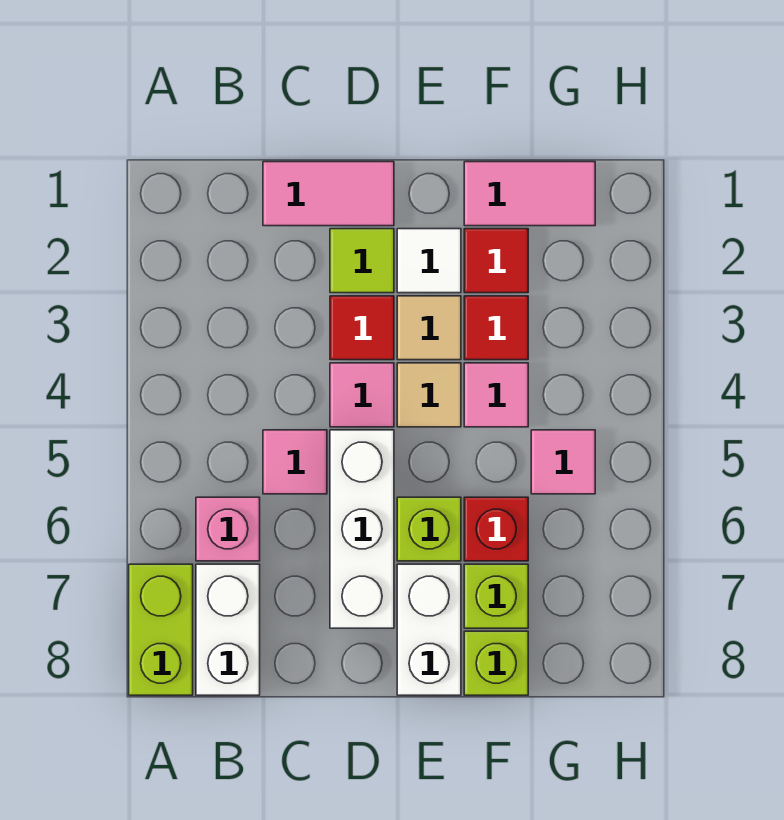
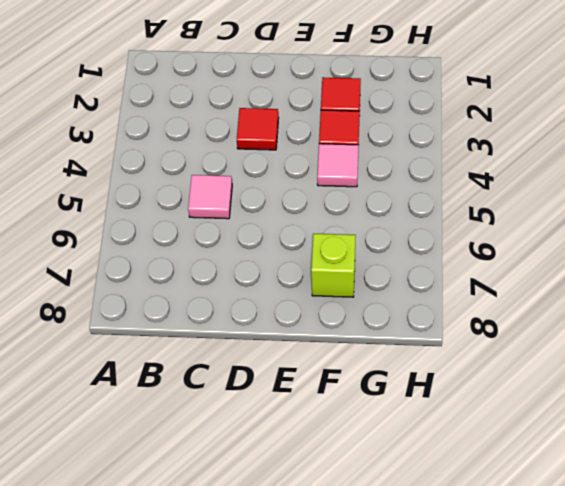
none -> lime brick A7:A8 level 1
none -> pink brick B6 level 1
none -> white brick B7:B8 level 1

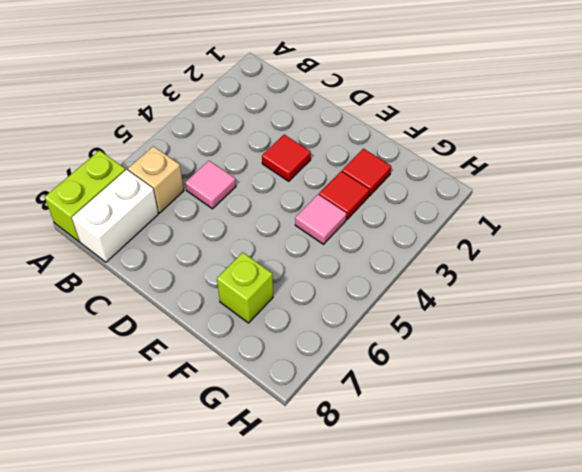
tan brick B6 level 1 -> pink brick B6 level 1
none -> pink tile C1:D1 level 1
none -> lime tile D2 level 1
none -> pink tile D4 level 1

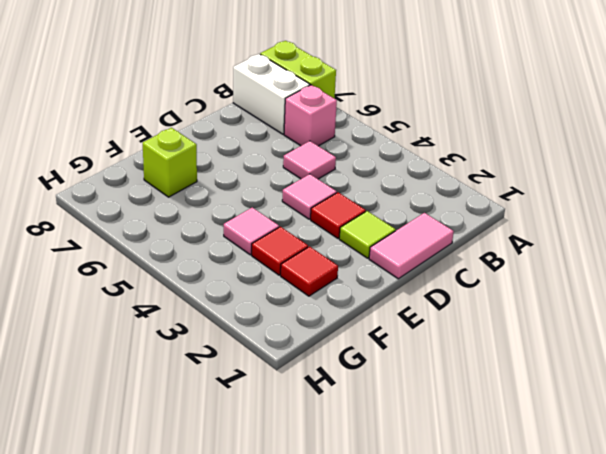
none -> white brick D5:D7 level 1
none -> white tile E2 level 1
none -> tan tile E3 level 1

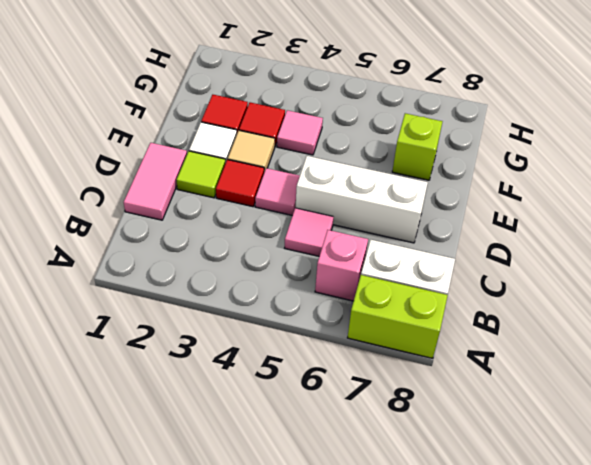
none -> tan tile E4 level 1
none -> lime brick E6 level 1
none -> white brick E7:E8 level 1

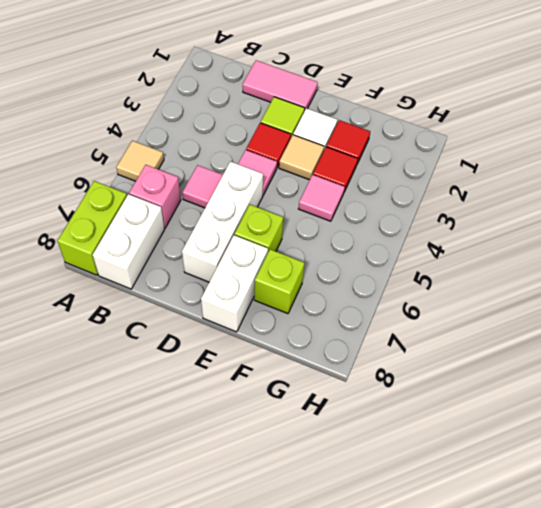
tan tile A5 level 1 -> tan tile E4 level 1
none -> pink tile F1:G1 level 1
none -> red brick F6 level 1
none -> lime brick F8 level 1

